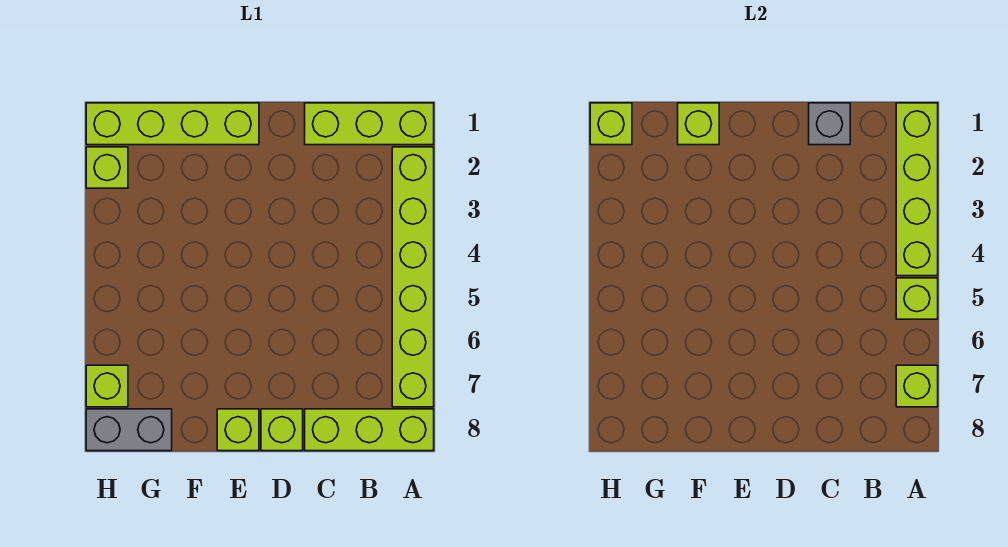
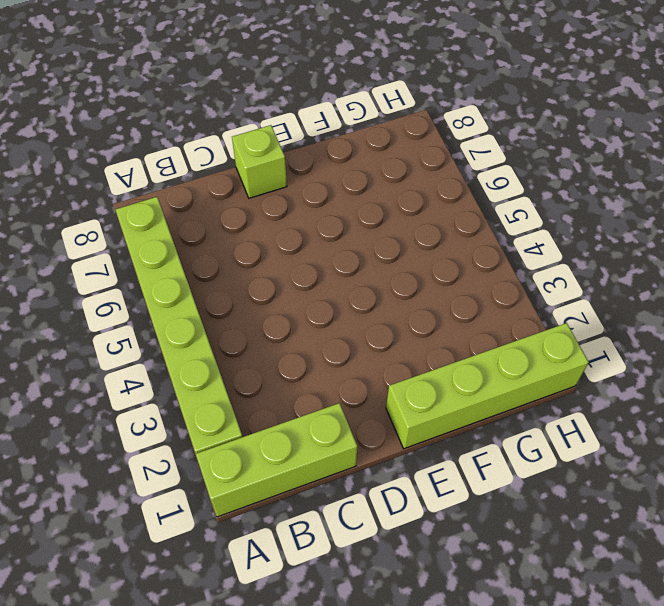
none -> lime brick A8:C8 level 1
none -> lime brick E8 level 1
none -> grey brick G8:H8 level 1

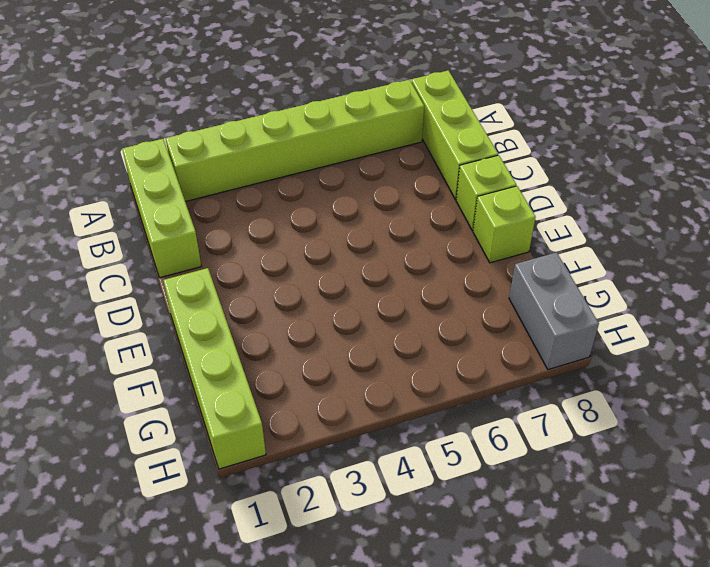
none -> lime brick H2 level 1
none -> lime brick H7 level 1
none -> lime brick A1:A4 level 2

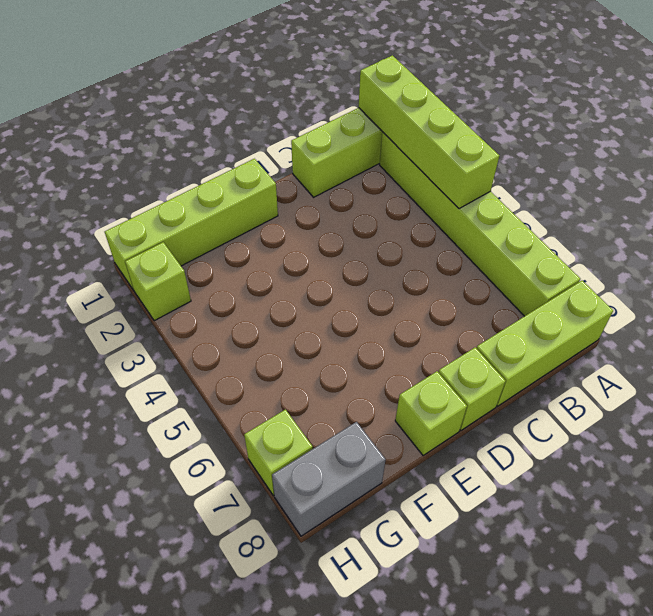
none -> lime brick A5 level 2
none -> lime brick A7 level 2
none -> grey brick C1 level 2

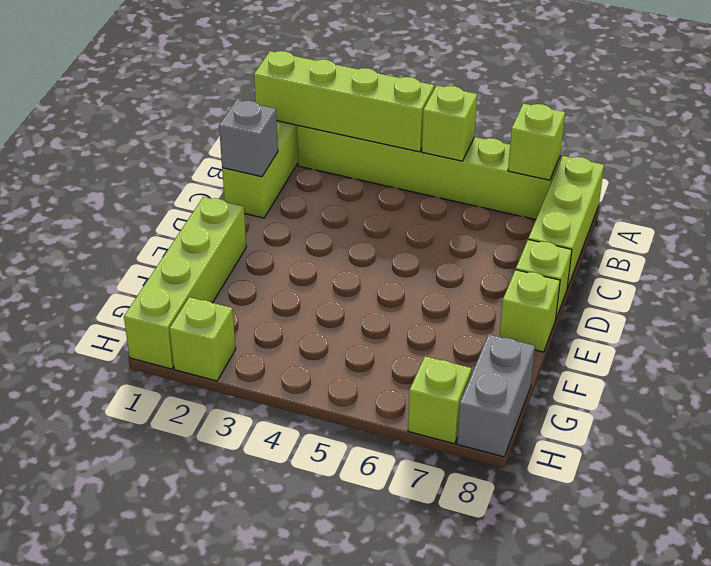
none -> lime brick F1 level 2
none -> lime brick H1 level 2

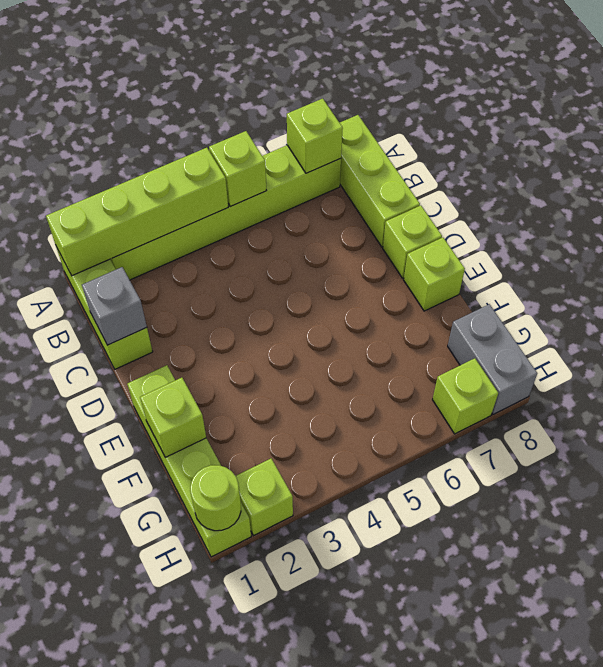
lime round brick H1 level 2 -> lime brick H1 level 2

